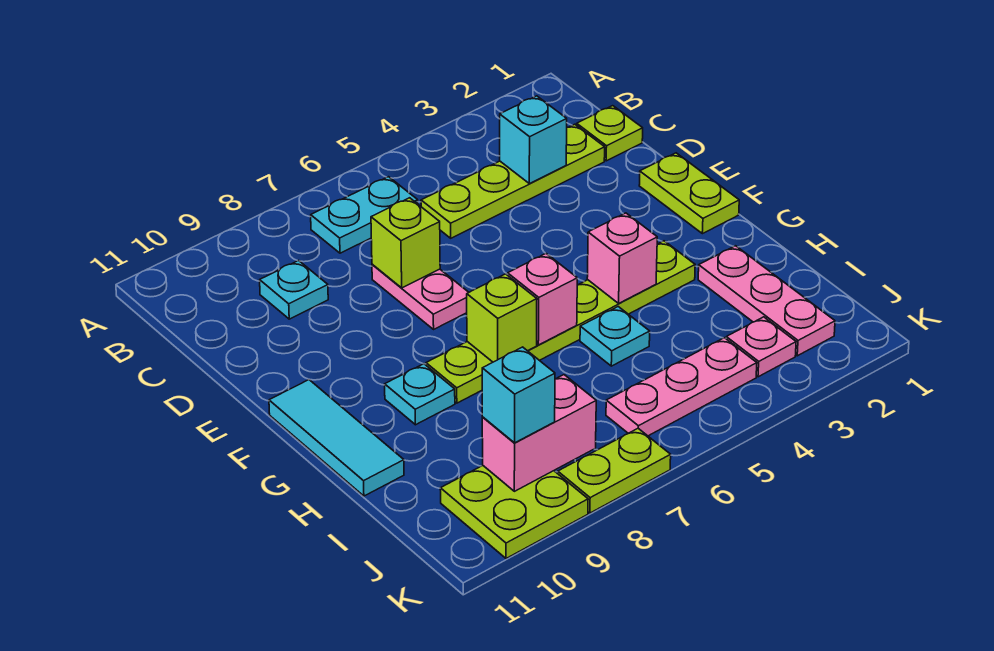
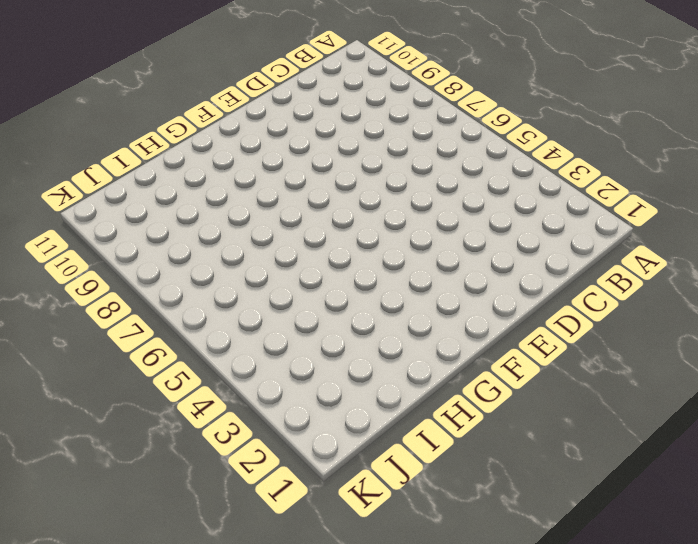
none -> cyan plate B6:B7 level 1
none -> lime plate C1 level 1
none -> lime plate C2:C5 level 1

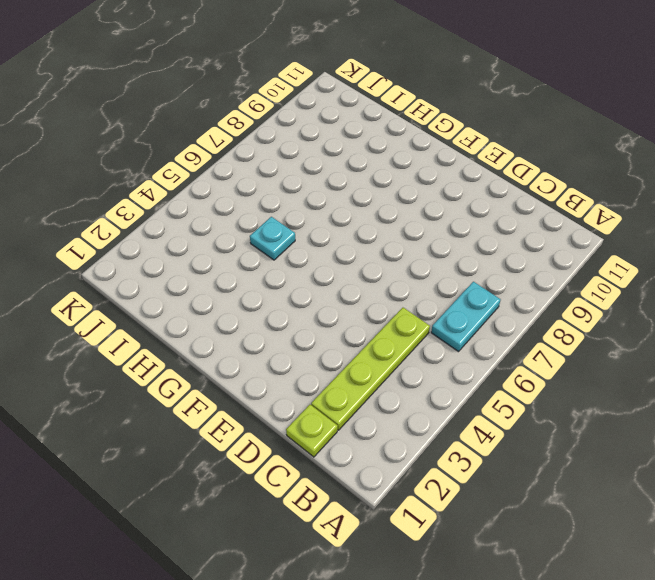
none -> cyan plate C9 level 1
none -> pink plate D7:E7 level 1
none -> lime plate E1:F1 level 1

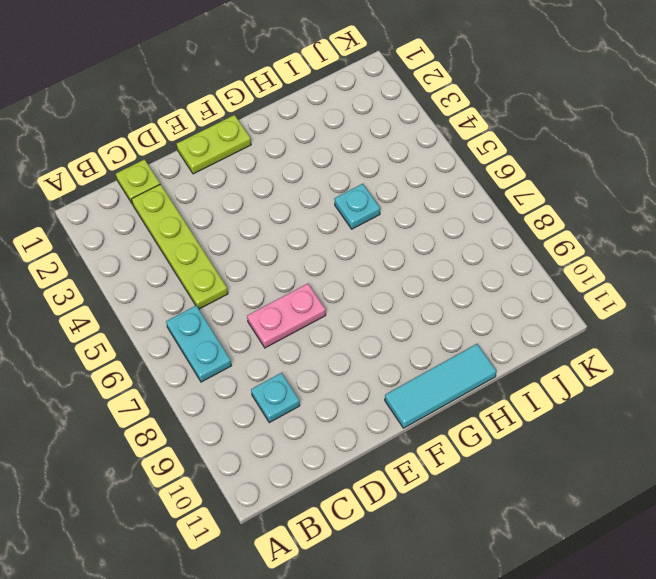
none -> lime plate G3:G8 level 1
none -> cyan plate G9 level 1
none -> pink plate H2:J2 level 1

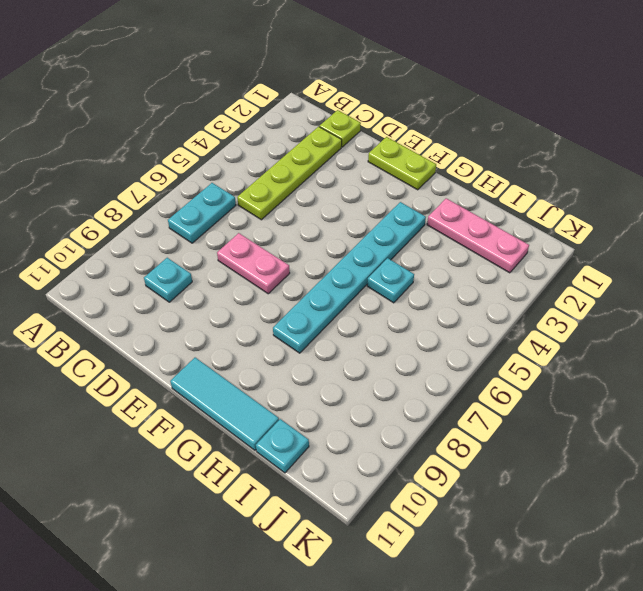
cyan plate G3:G8 level 1 -> lime plate G3:G8 level 1
cyan plate I11 level 1 -> cyan plate G9 level 1
none -> pink plate J3 level 1
none -> pink plate J4:J6 level 1
none -> lime plate J9:K10 level 1

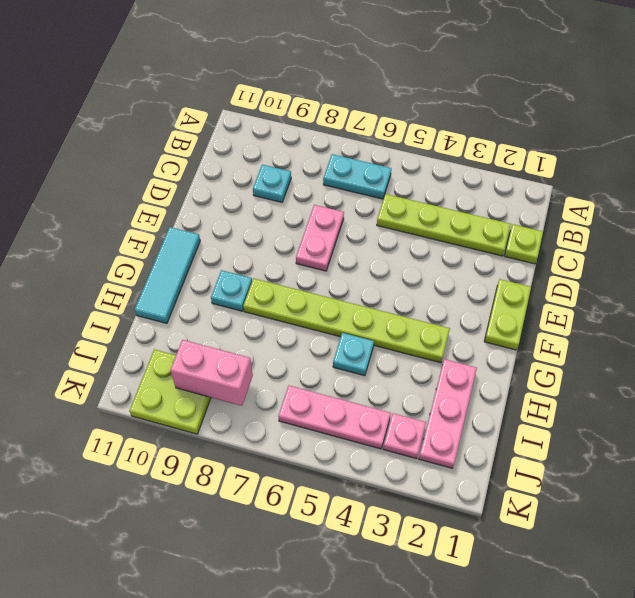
none -> lime plate K7:K8 level 1
none -> cyan brick C3 level 2
none -> lime brick D7 level 2

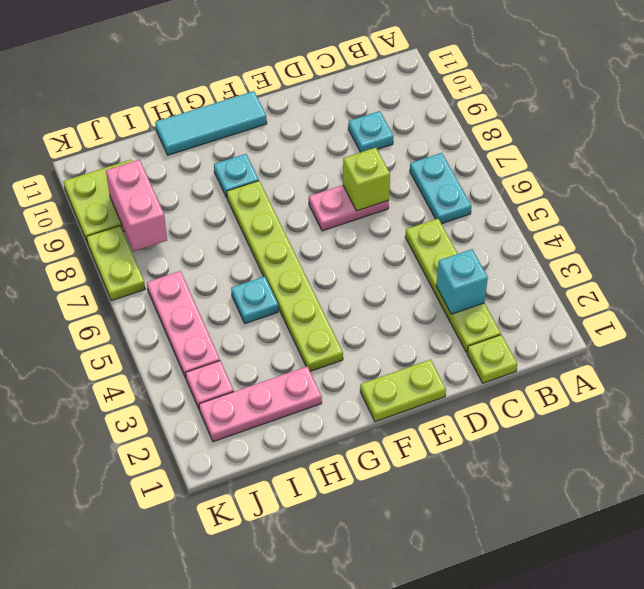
none -> pink brick G4 level 2
none -> pink brick G6 level 2
none -> lime brick G7 level 2

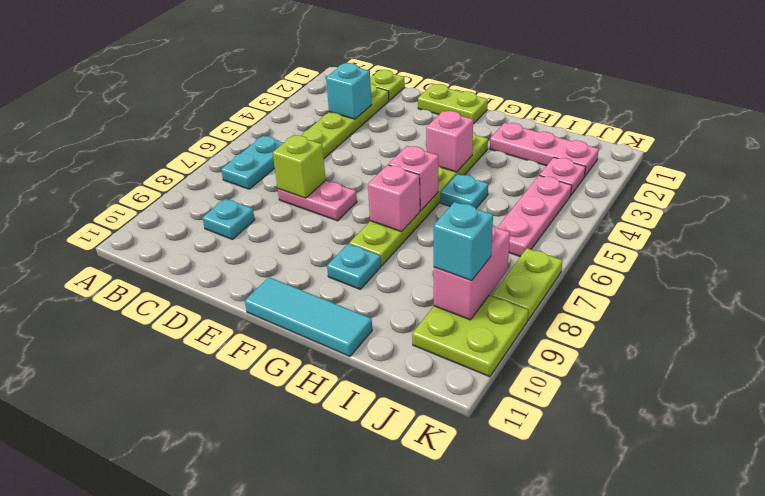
pink brick G7 level 2 -> lime brick G7 level 2

